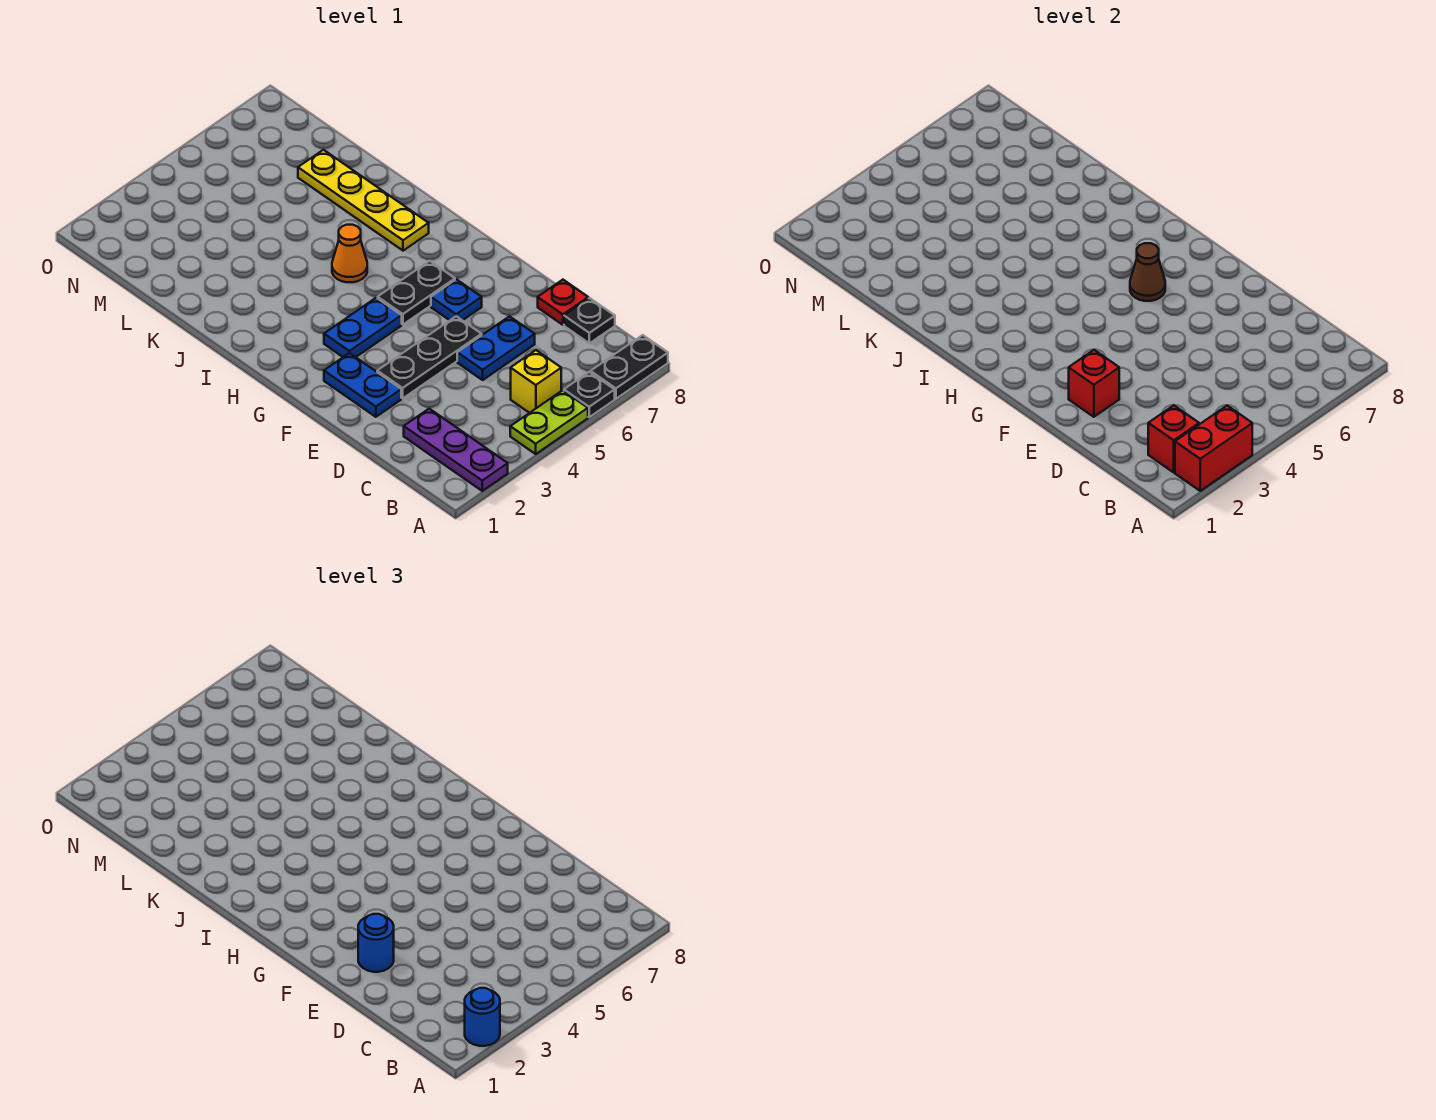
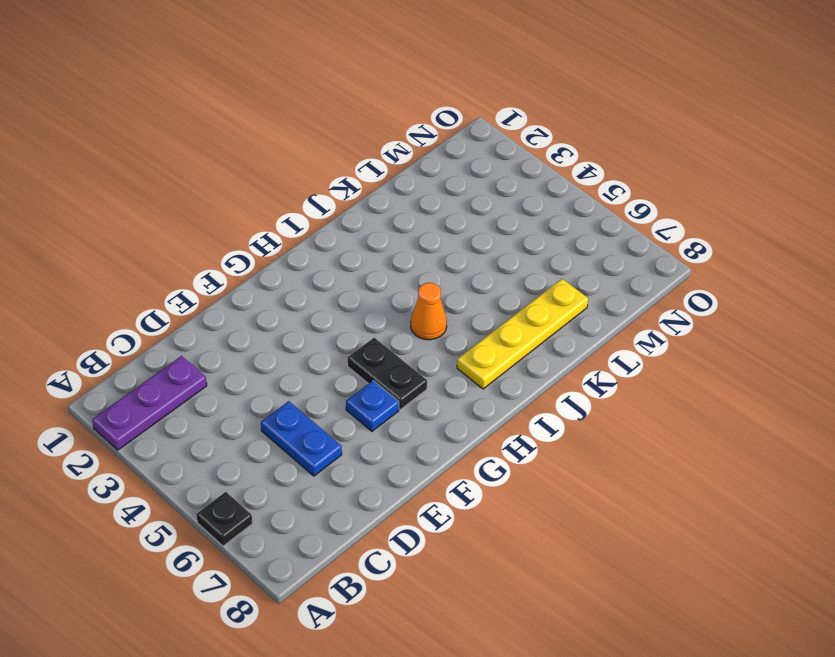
none -> lime plate A4:A5 level 1
none -> black plate A7:A8 level 1
none -> yellow brick B5 level 1

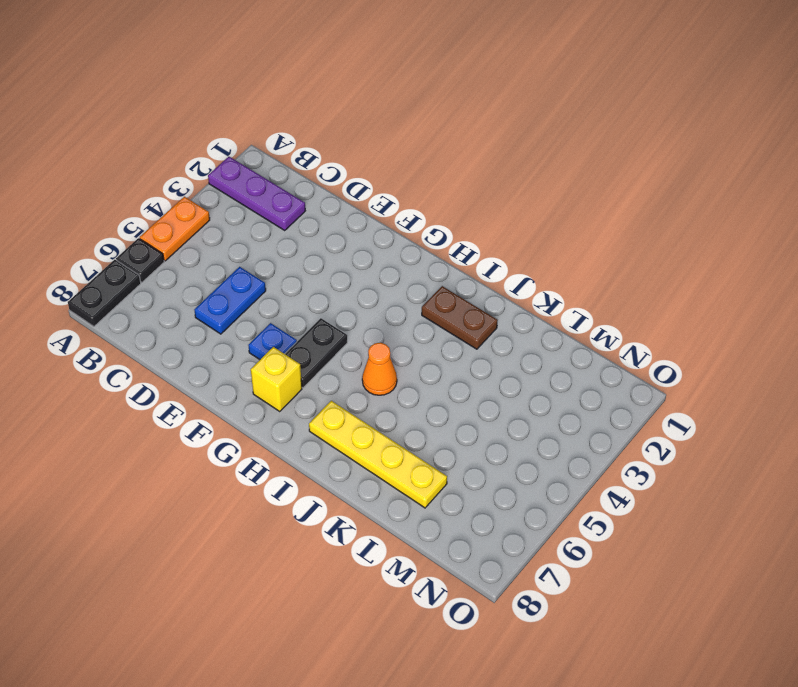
orange plate A4:A5 level 1 -> lime plate A4:A5 level 1
yellow brick G7 level 1 -> yellow brick B5 level 1
brown plate I2:J2 level 1 -> none
none -> black plate C8 level 1
none -> red plate D8 level 1
none -> blue plate E2:F2 level 1

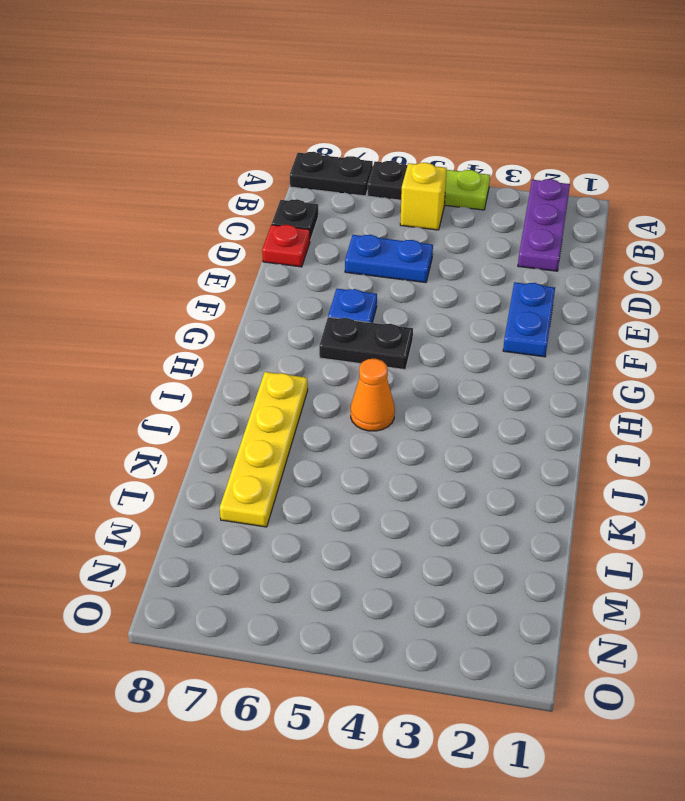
none -> black plate E3:E5 level 1
none -> blue plate G3:G4 level 1
none -> red brick A2:A3 level 2

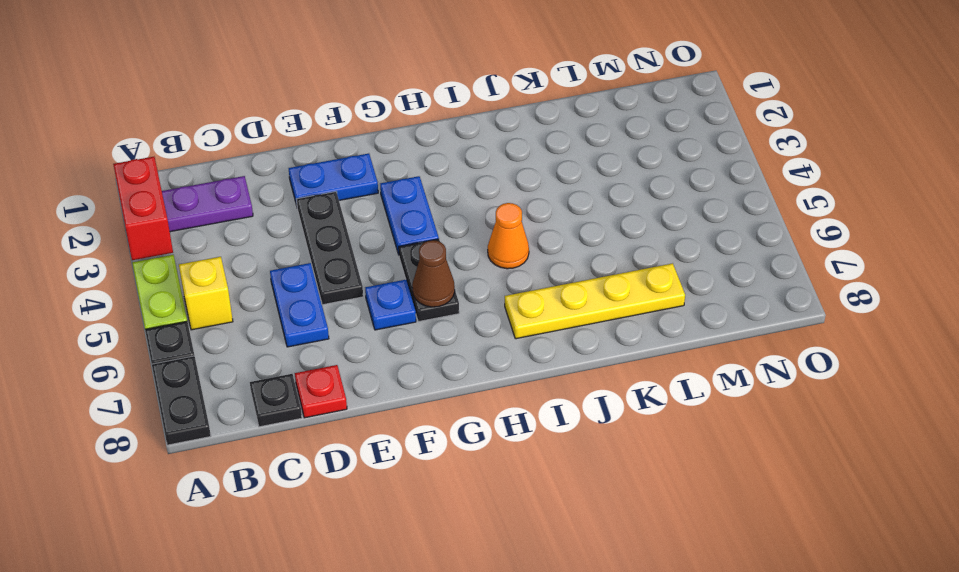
none -> red brick B2 level 2
none -> red brick E2 level 2
none -> blue round brick A2 level 3

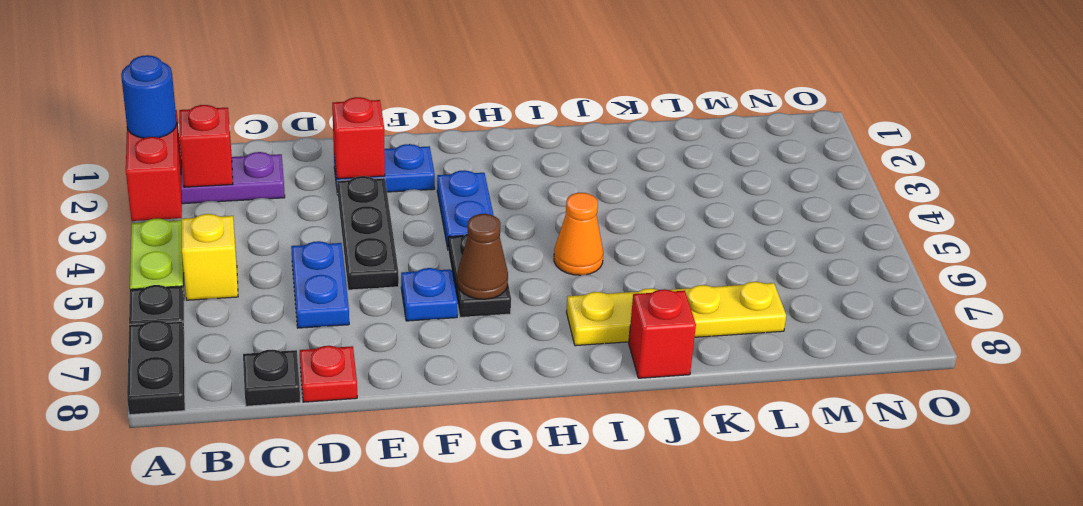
red brick J8 level 1 -> none
none -> blue round brick E2 level 3

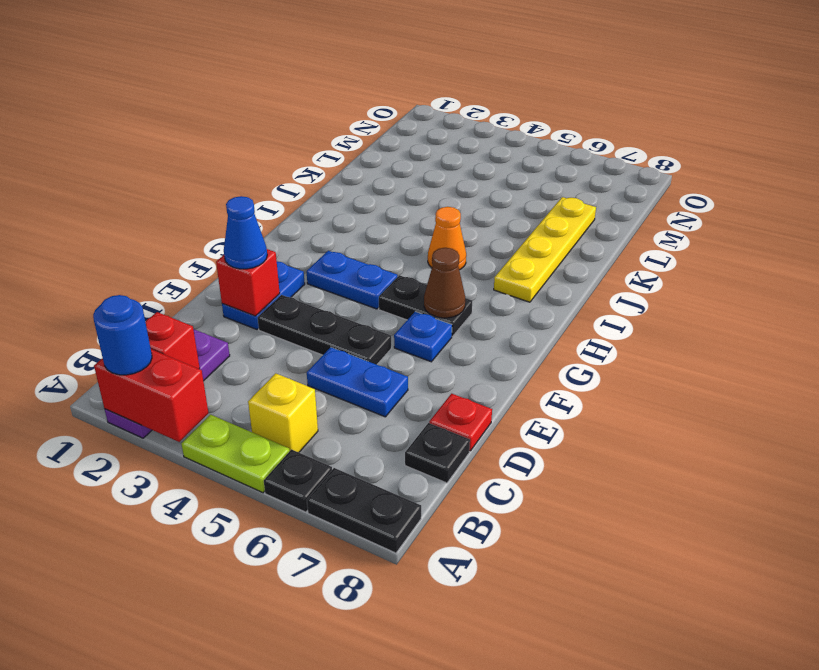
blue cone E2 level 3 -> blue round brick E2 level 3

